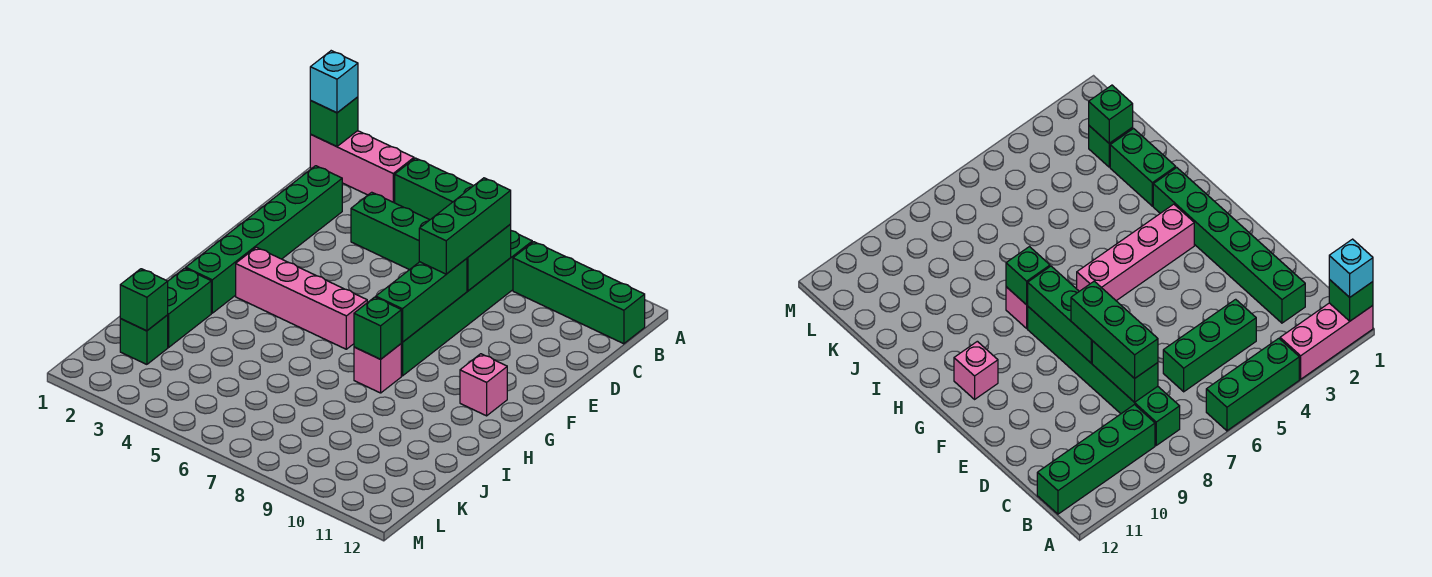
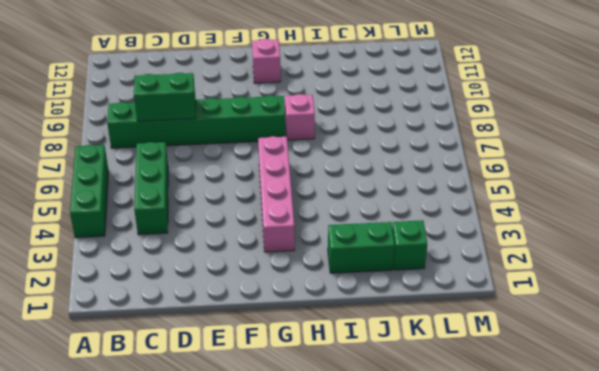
none -> pink brick A1:A3 level 1
none -> green brick B9:B12 level 1
none -> green brick C2:H2 level 1

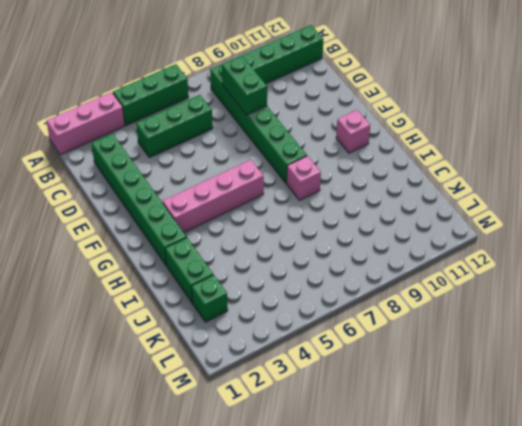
none -> green brick A1 level 2
none -> green brick E8:G8 level 2
none -> green brick H8 level 2

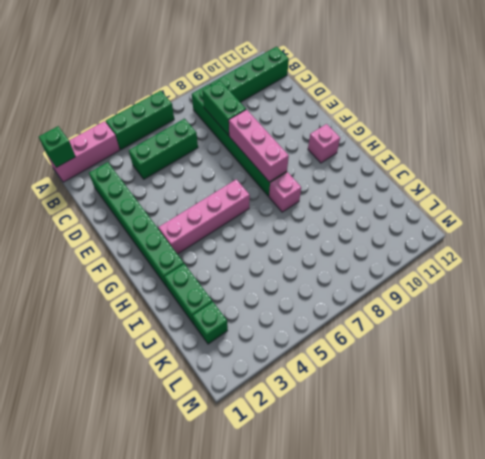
pink brick E8:G8 level 2 -> green brick E8:G8 level 2
none -> green brick H8 level 2
none -> green brick K2 level 2
none -> cyan brick A1 level 3

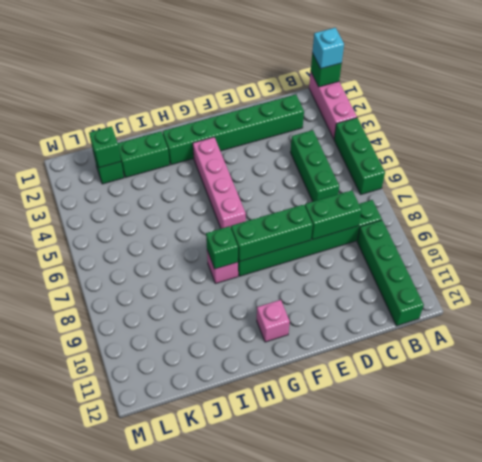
none -> green brick C8:E8 level 3

